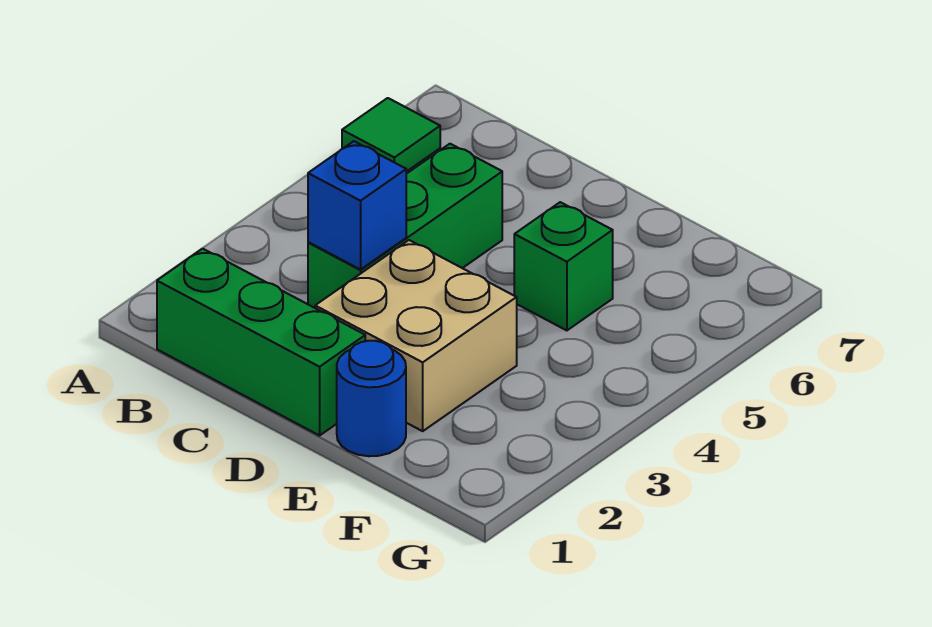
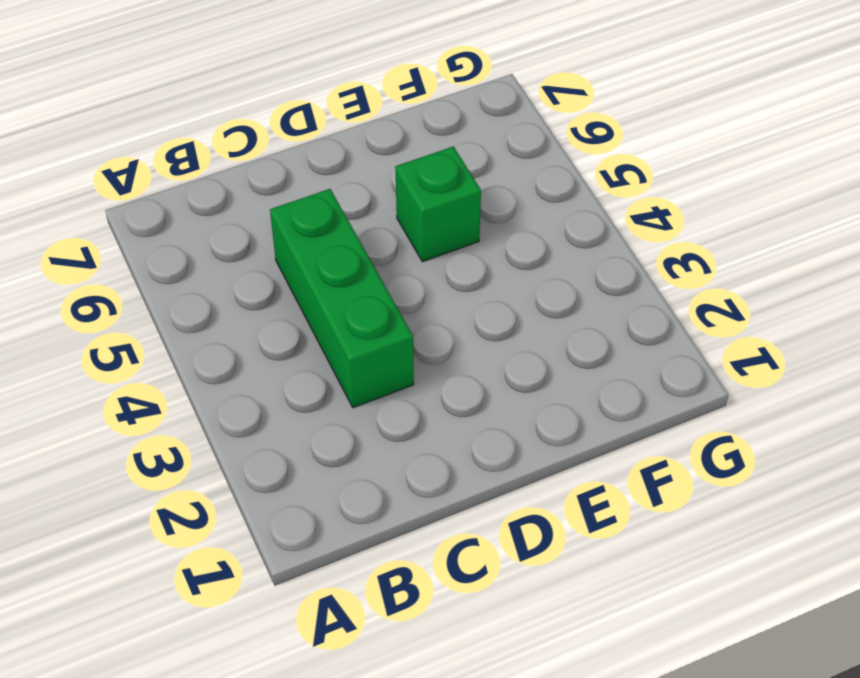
none -> green tile A6 level 1
none -> green brick B1:D1 level 1

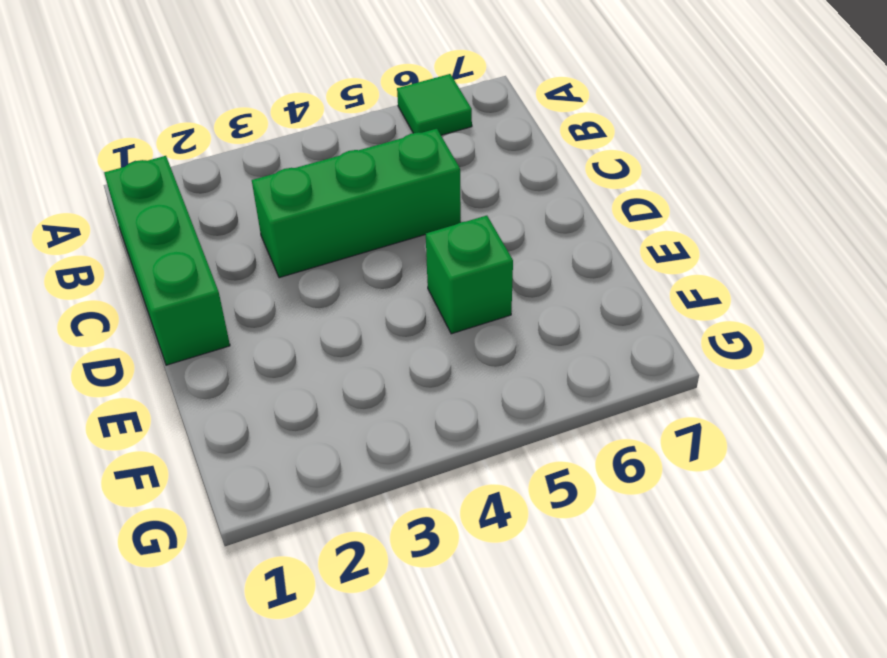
none -> tan brick D2:E3 level 1
none -> blue round brick E1 level 1

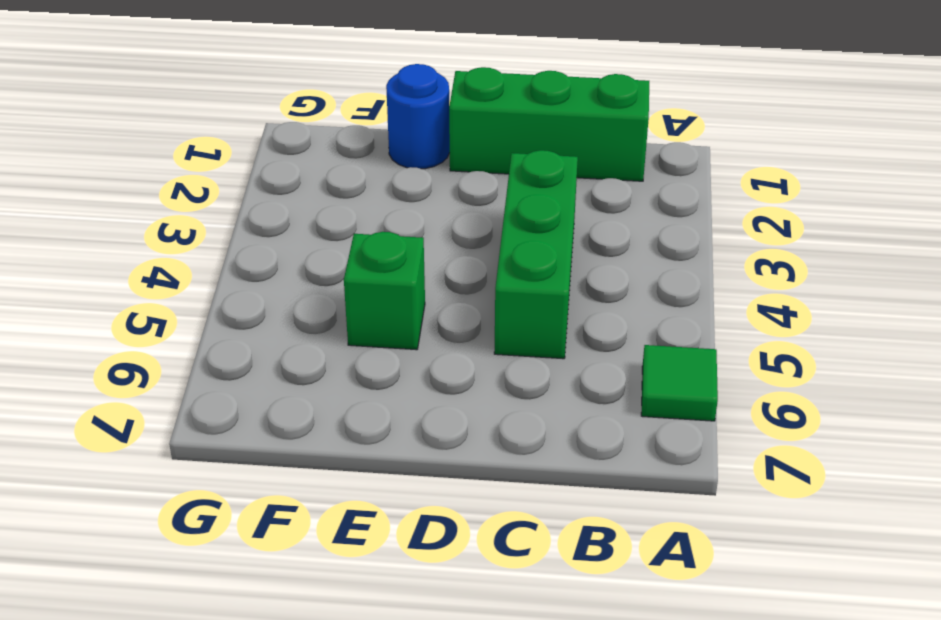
none -> tan brick D2:E3 level 1
none -> blue brick C3 level 2

